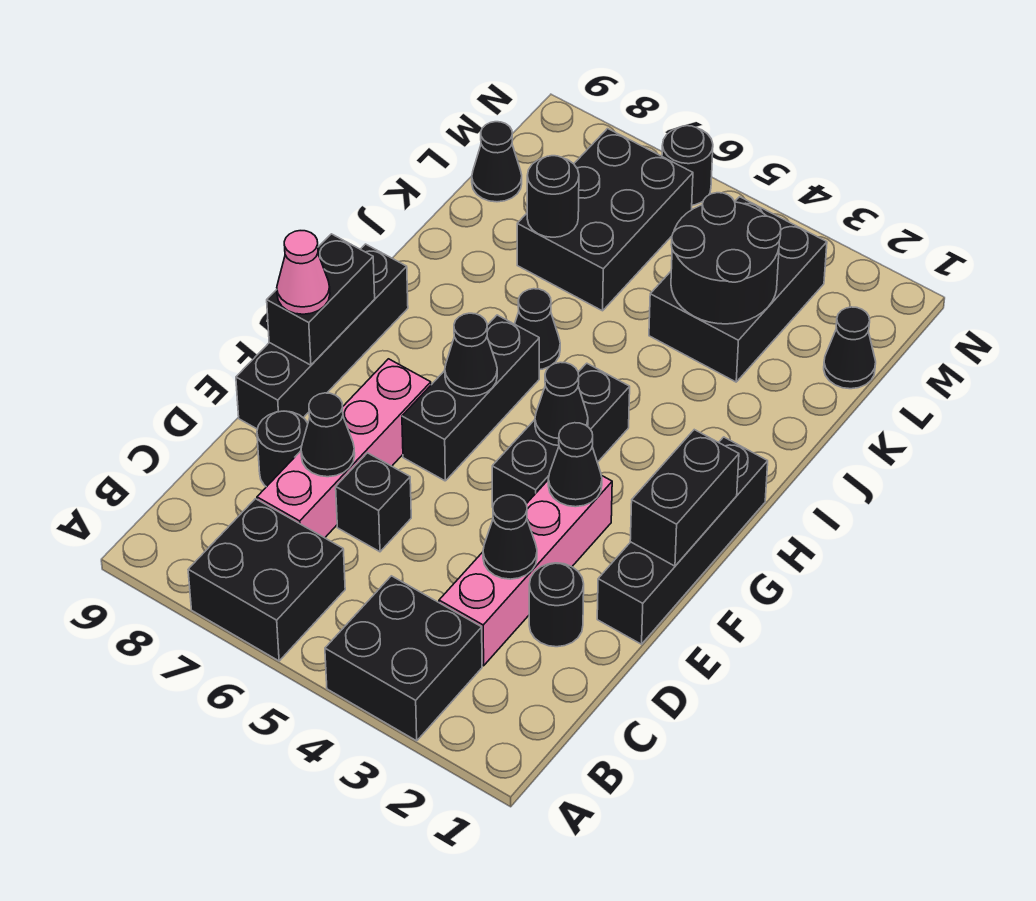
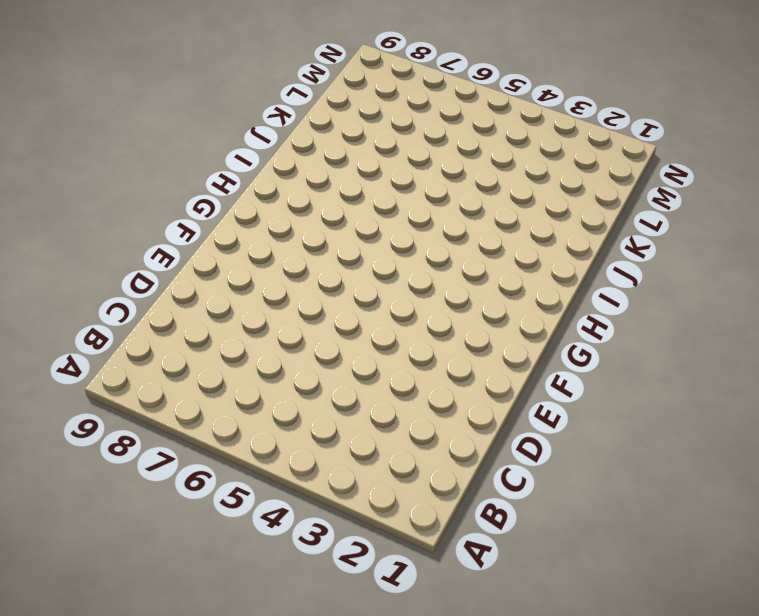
none -> black brick A3:B4 level 1
none -> black brick A6:B7 level 1
none -> pink brick C3:F3 level 1

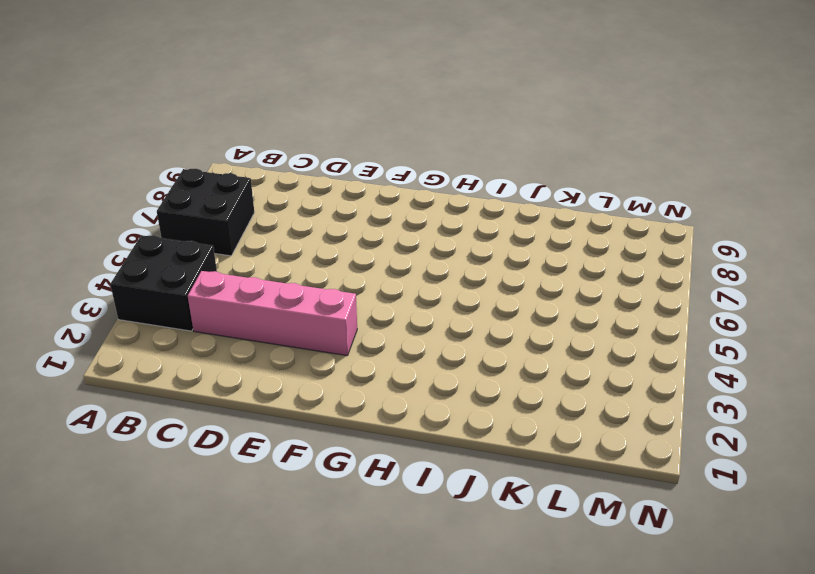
none -> pink brick C7:F7 level 1
none -> black round brick D2 level 1
none -> black brick D6 level 1

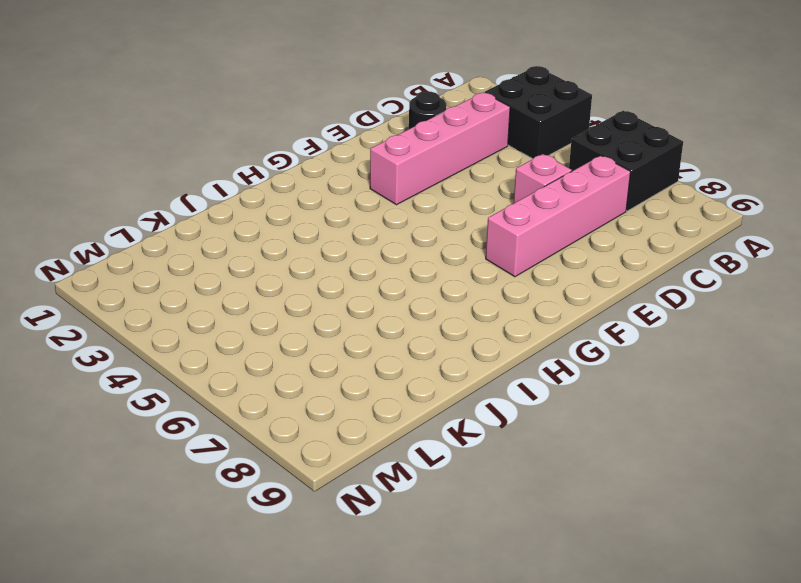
pink brick D6 level 1 -> black brick D6 level 1
none -> black round brick D8 level 1
none -> black brick E1:H1 level 1
none -> black brick E9:H9 level 1

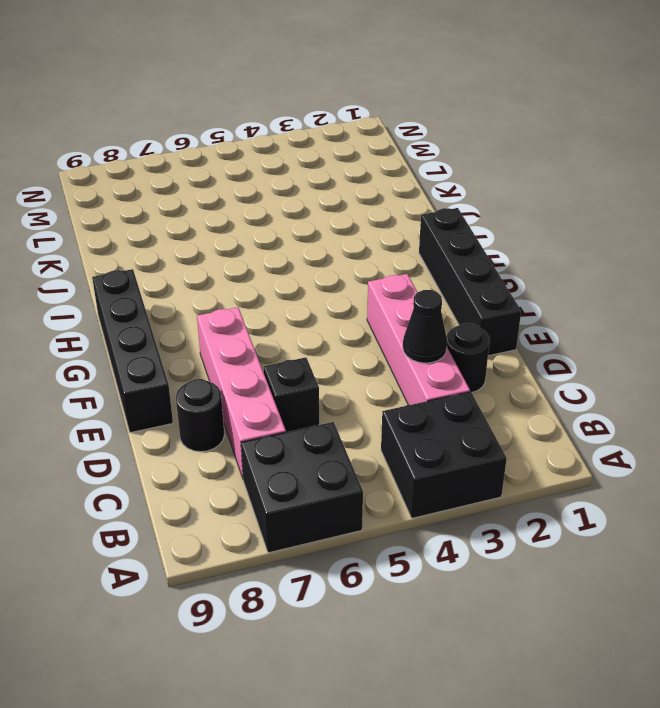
none -> black brick F4:H4 level 1
none -> black brick F6:H6 level 1
none -> black cone I6 level 1

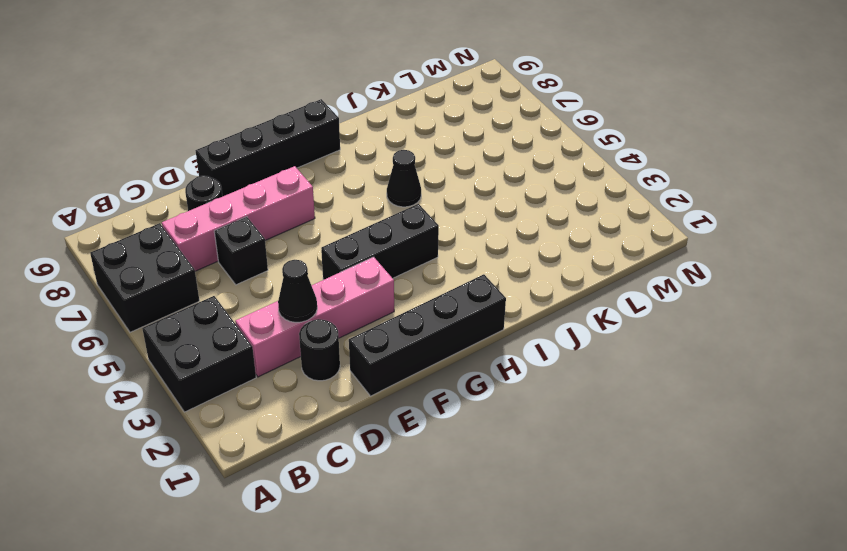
none -> black brick F6:H6 level 1
none -> black brick K3:M4 level 1
none -> black brick K6:M7 level 1

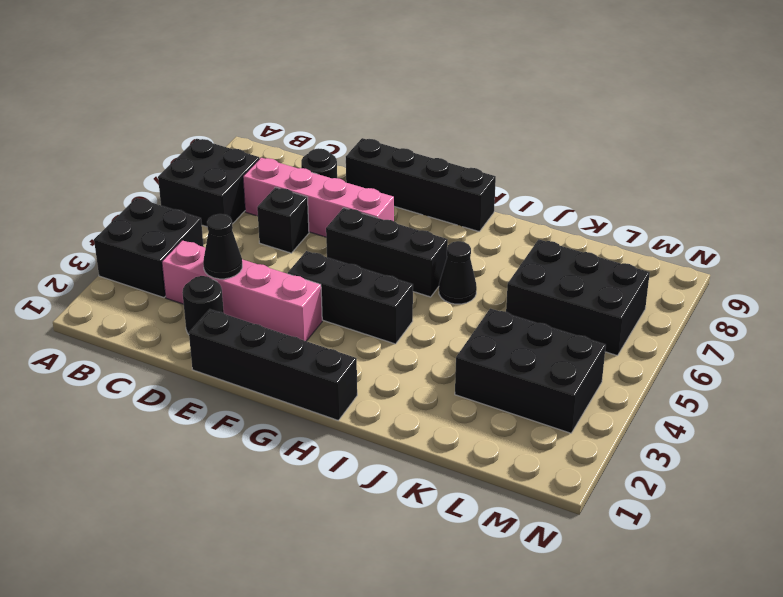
none -> black cone L1 level 1
none -> black cone L9 level 1
none -> black round brick N6 level 1

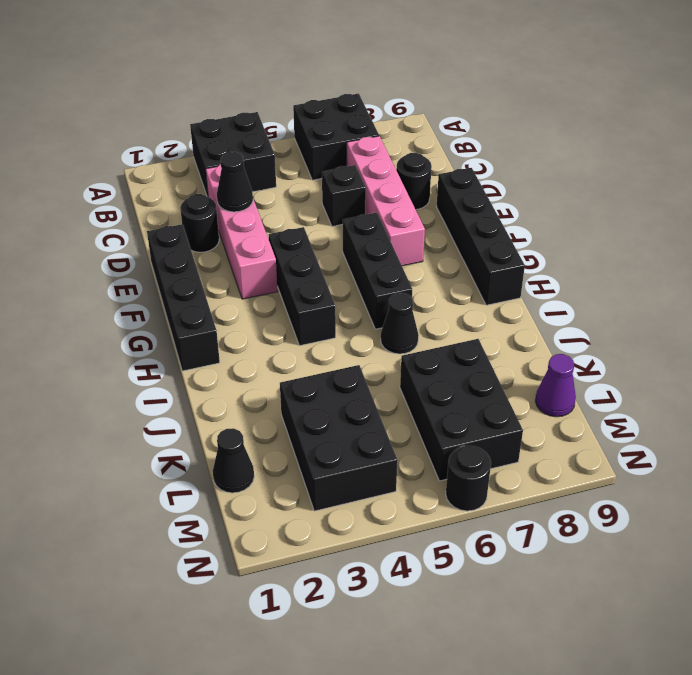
purple cone L9 level 1 -> black cone L9 level 1
none -> black cone D7 level 2
none -> black brick F1:G1 level 2
none -> black cone F3 level 2

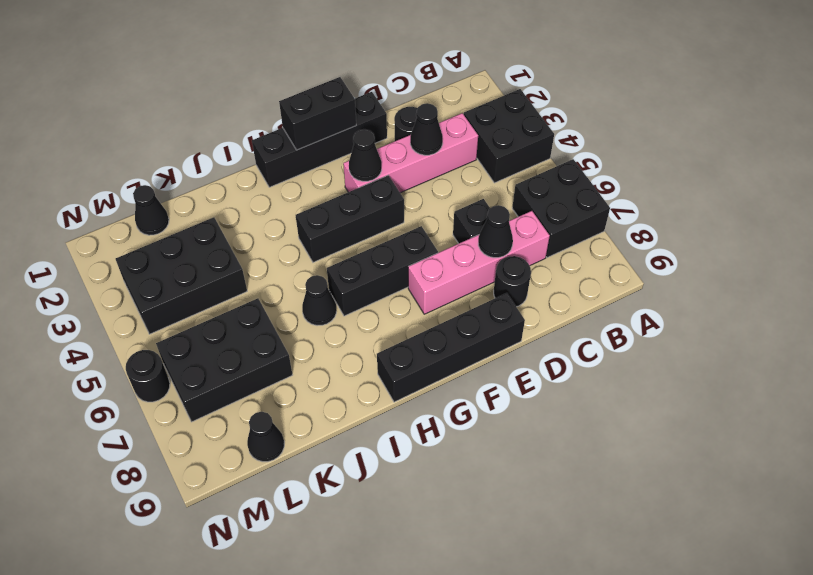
none -> black brick F9:G9 level 2
none -> black cone G4 level 2
none -> black cone G6 level 2

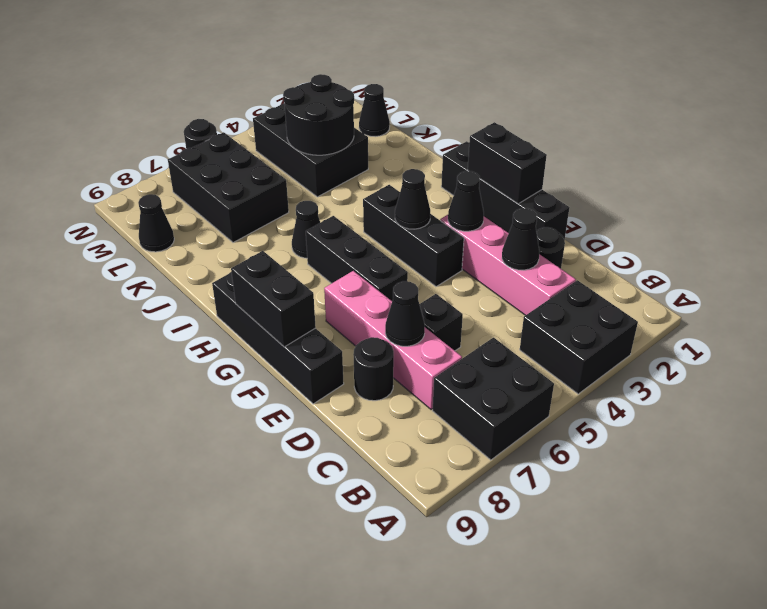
none -> black cone G6 level 2
none -> black round brick K7 level 2
none -> pink cone F9 level 3

